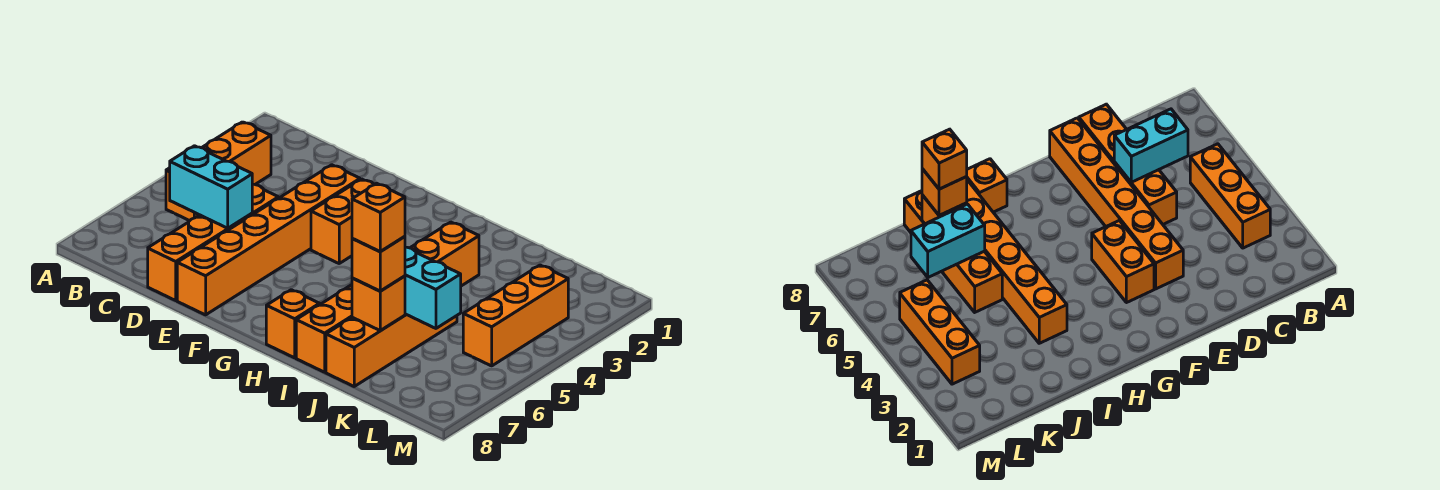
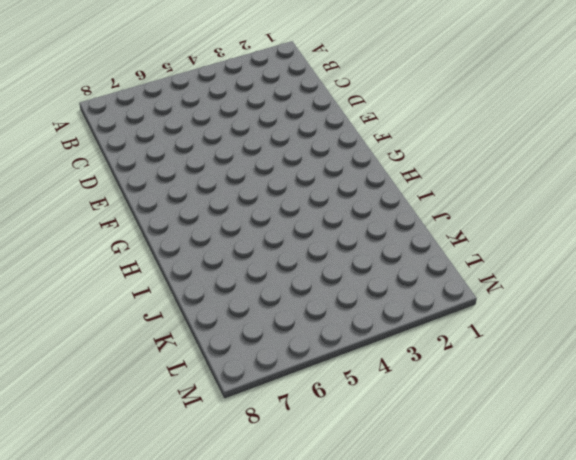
none -> orange brick B3:B5 level 1
none -> orange brick D5:D8 level 1
none -> orange brick E3:E8 level 1

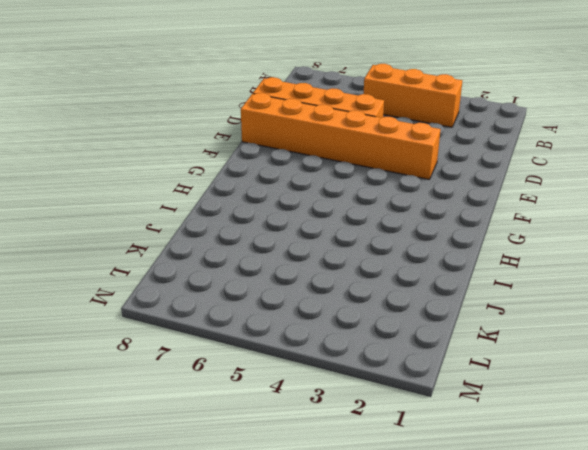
none -> orange brick F3:F4 level 1
none -> orange brick H8 level 1
none -> orange brick I3:I8 level 1

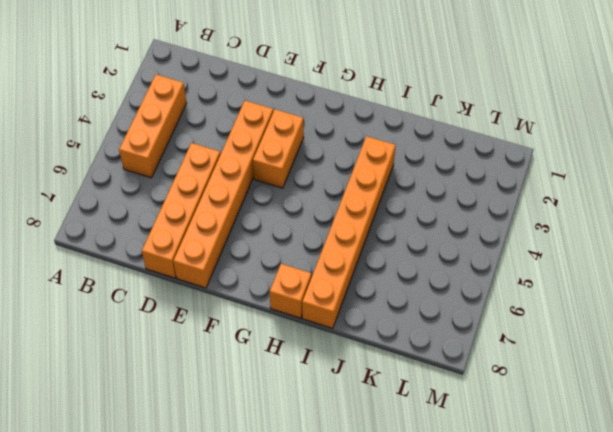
none -> orange brick J5:J8 level 1
none -> orange brick L3:L5 level 1
none -> cyan brick C6:D6 level 2

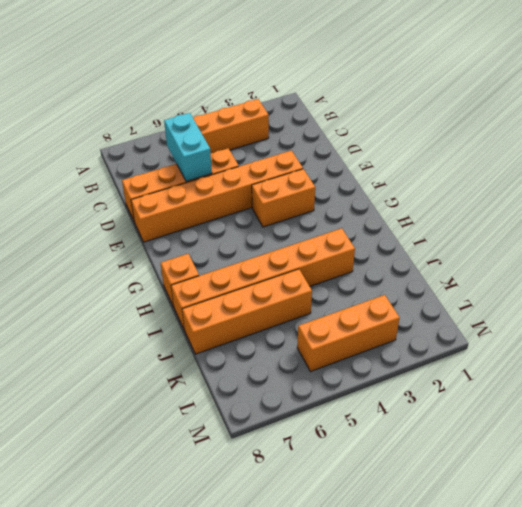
none -> cyan brick J6:K6 level 2
none -> orange brick J7 level 2
none -> orange brick J7 level 3

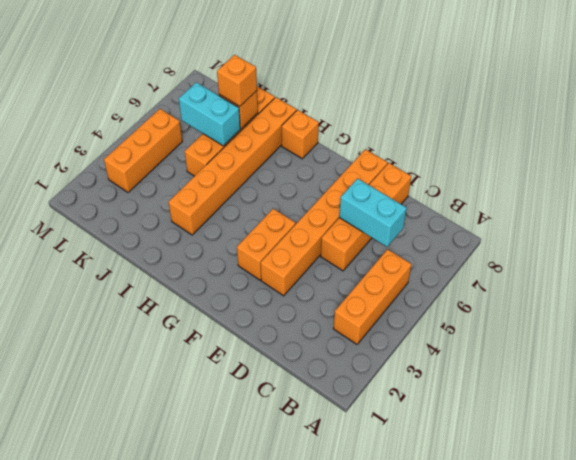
none -> orange brick J7 level 4

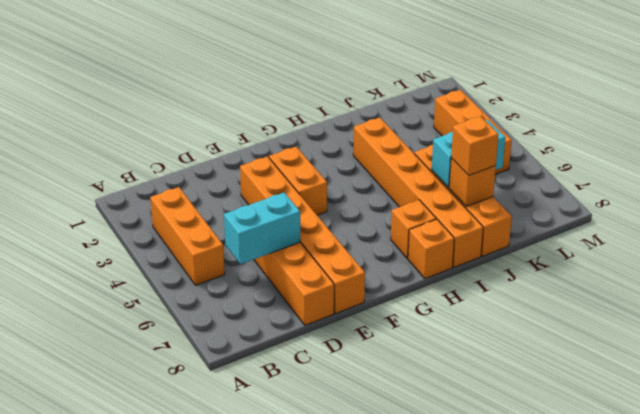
orange brick H7 level 1 -> orange brick J7 level 4

